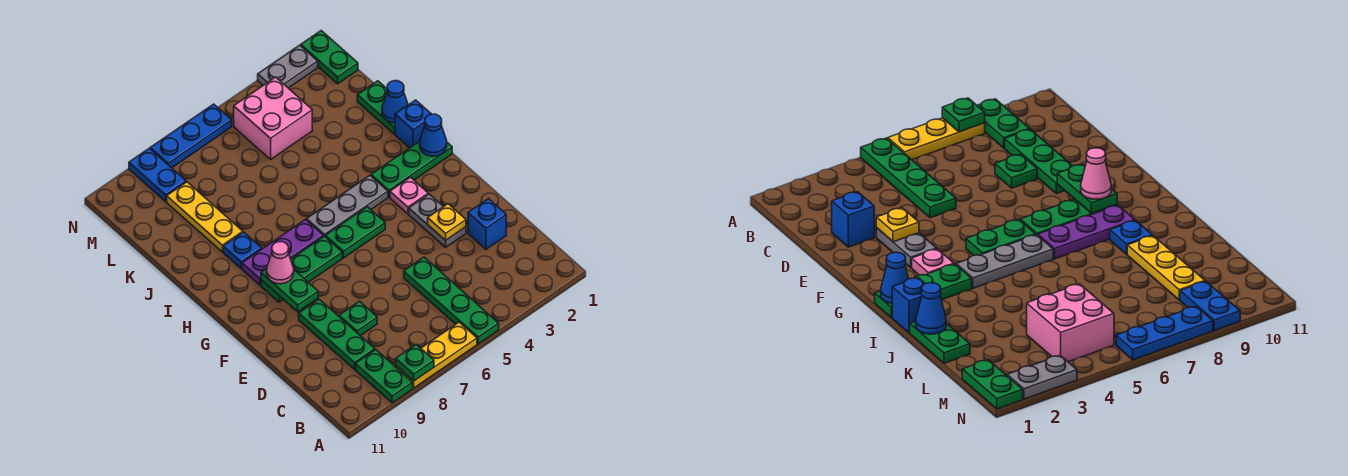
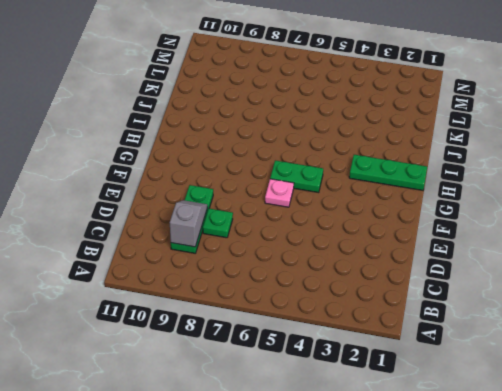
grey slope C9:D9 level 2 top C -> none
pink plate F6 level 1 -> pink plate G3 level 1
none -> green plate A5:D5 level 1
none -> yellow plate A6:A8 level 1
none -> green plate A9:B9 level 1

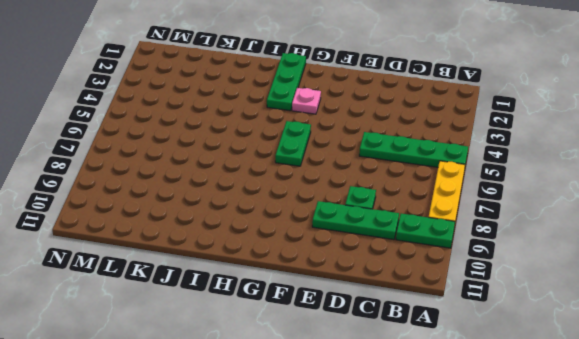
none -> blue brick D2 level 1
none -> grey plate E3:F3 level 1
none -> green plate G7:G9 level 1

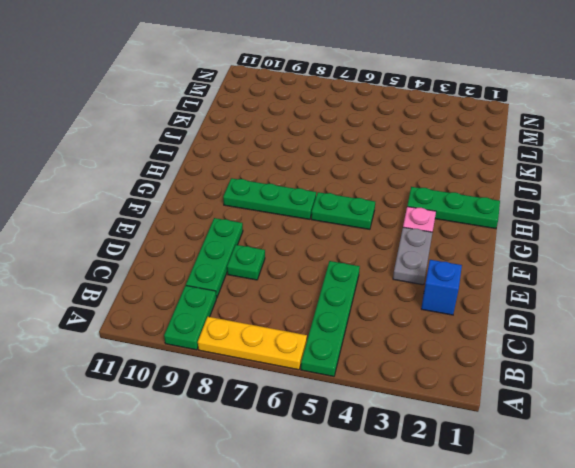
none -> grey plate H4:H6 level 1
none -> purple plate H7:H9 level 1
none -> blue brick I1 level 1

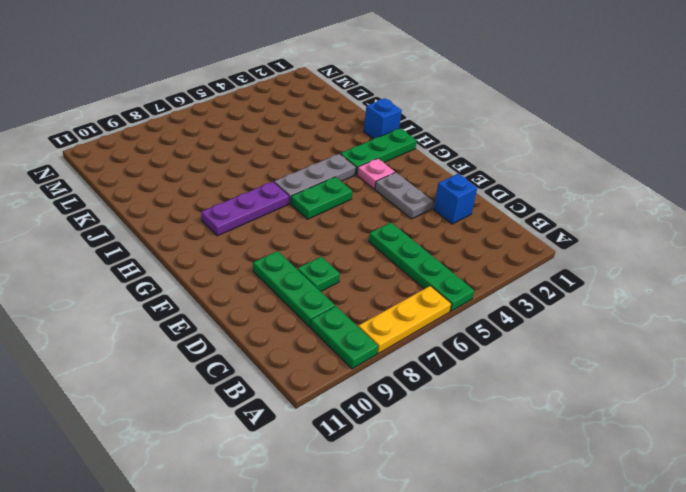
none -> green plate G7:G9 level 1
none -> blue plate I9 level 1
none -> green plate J1:K1 level 1

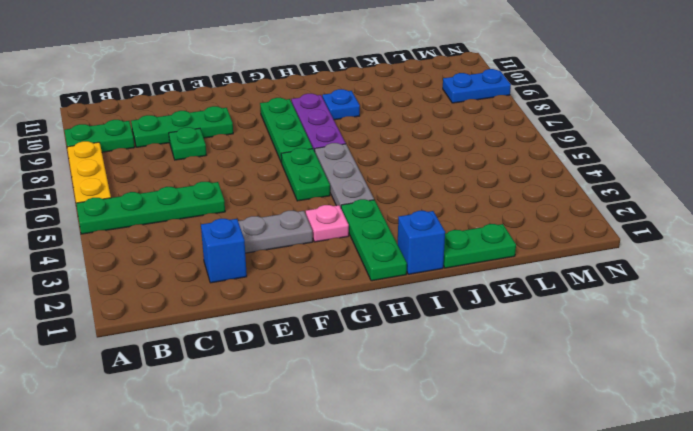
none -> yellow plate J9:L9 level 1
none -> pink brick L4:M5 level 1
none -> green plate M1:N1 level 1

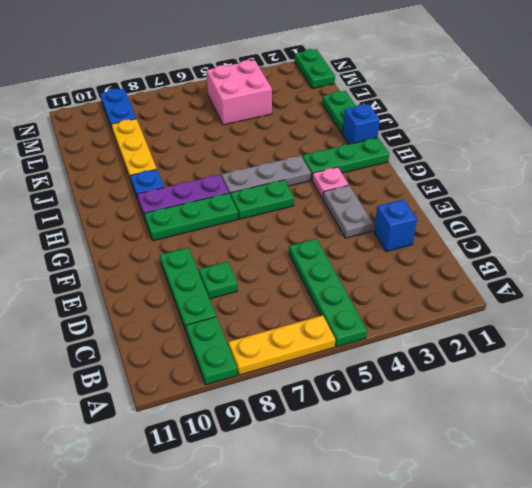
none -> grey plate N2:N3 level 1
none -> blue plate N6:N8 level 1
none -> green plate A8 level 2

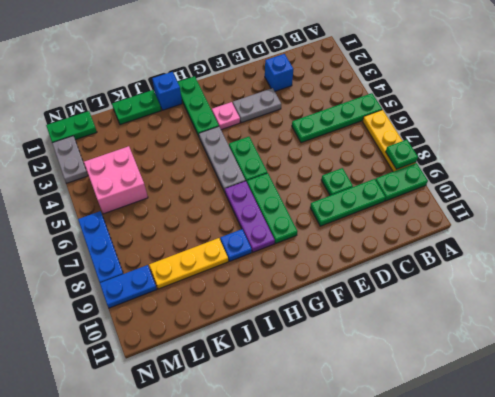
none -> yellow plate E3 level 2
none -> green plate F9:G9 level 2
none -> blue cone H1 level 2

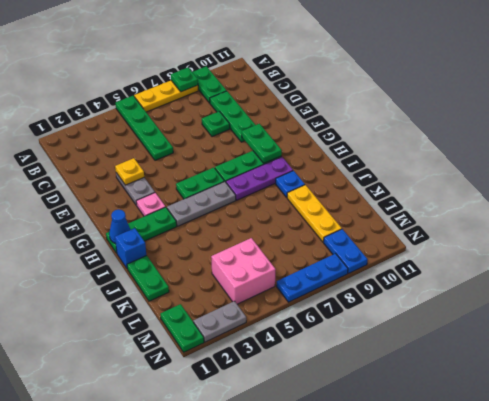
none -> blue brick D2 level 1
none -> blue cone J1 level 2
none -> pink cone G9 level 3

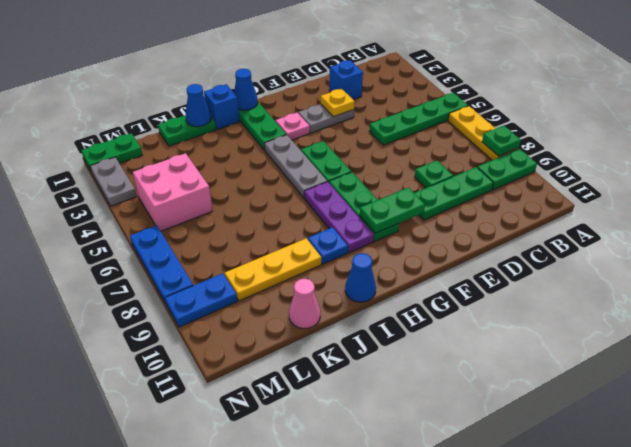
blue cone I11 level 1 -> none
pink cone K11 level 1 -> pink cone G9 level 3

